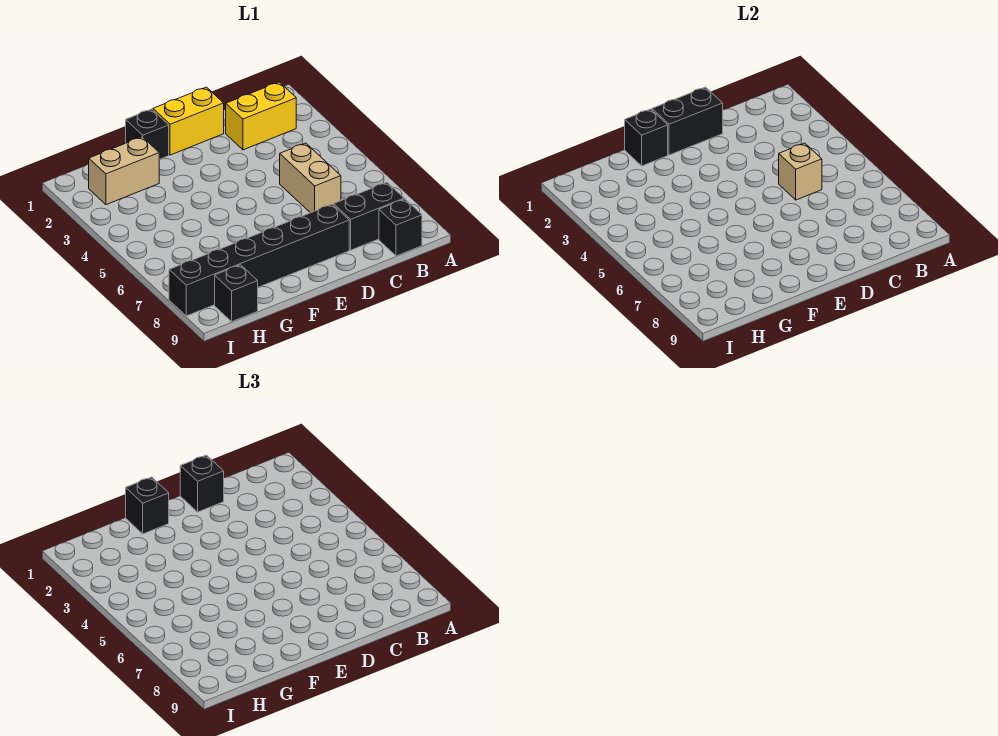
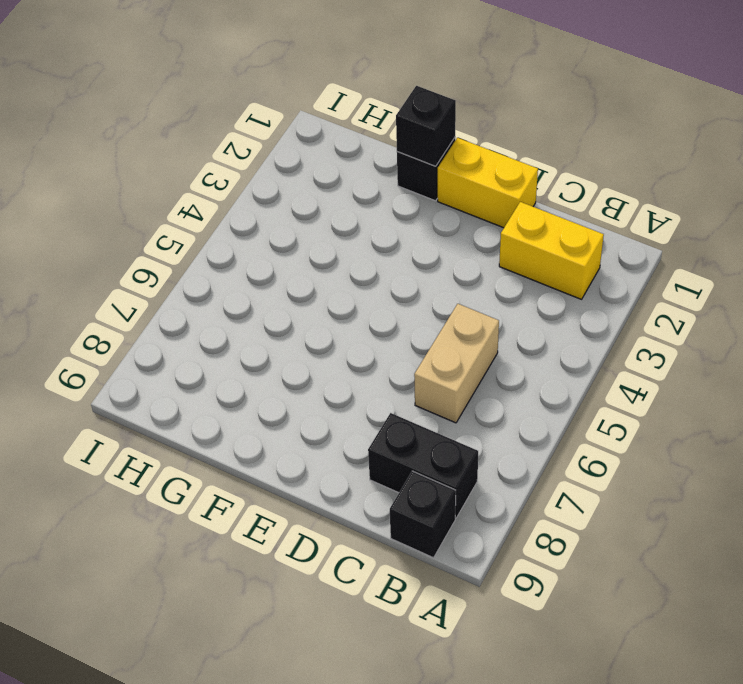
none -> black brick D8:I8 level 1
none -> tan brick G2:H2 level 1
none -> black brick H9 level 1

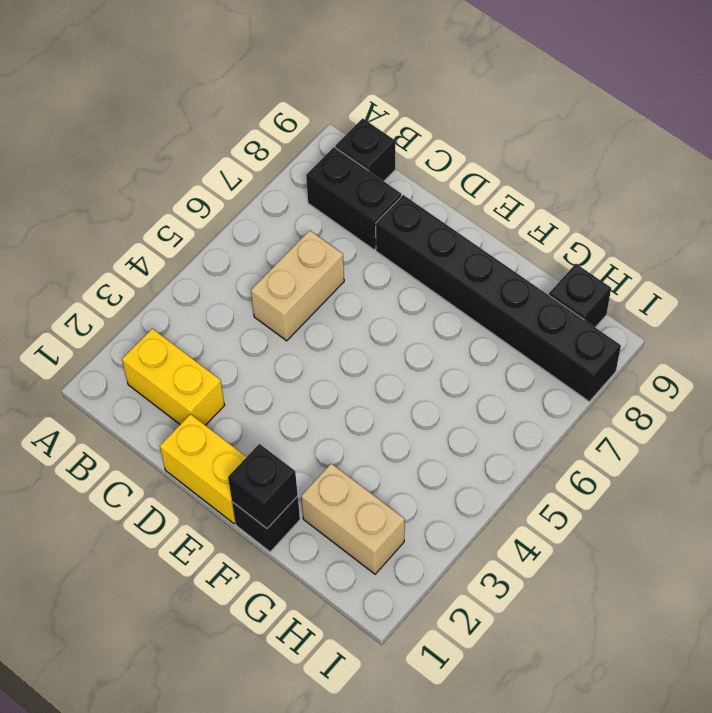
none -> tan brick C5 level 2
none -> black brick D1:E1 level 2
none -> black brick D1 level 3

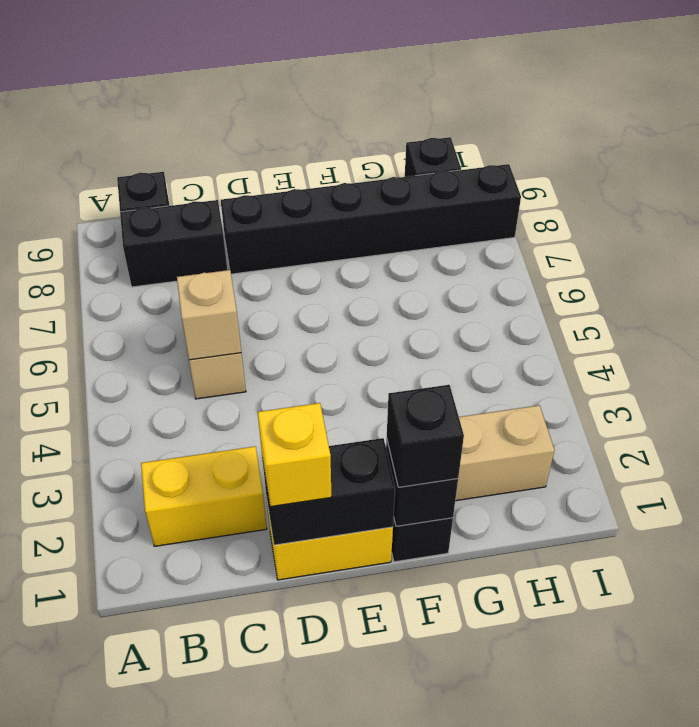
yellow brick D1 level 3 -> black brick D1 level 3

